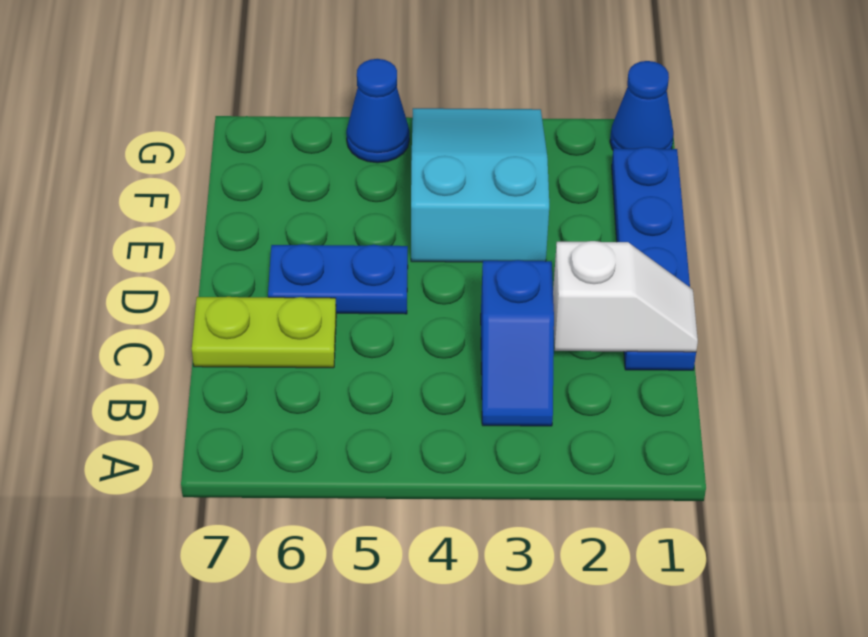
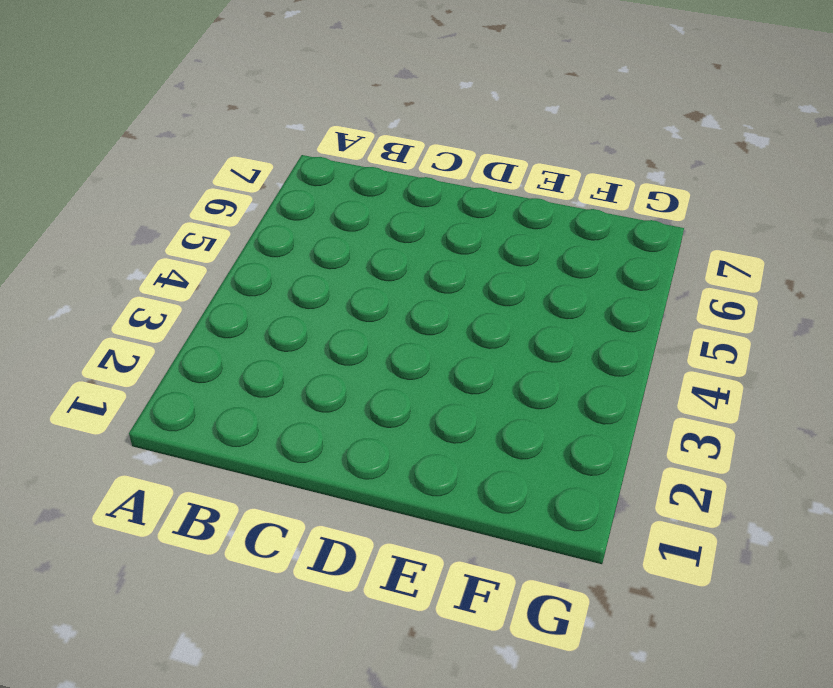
none -> blue slope B3:C3 level 1 top C
none -> blue plate C1:F1 level 1

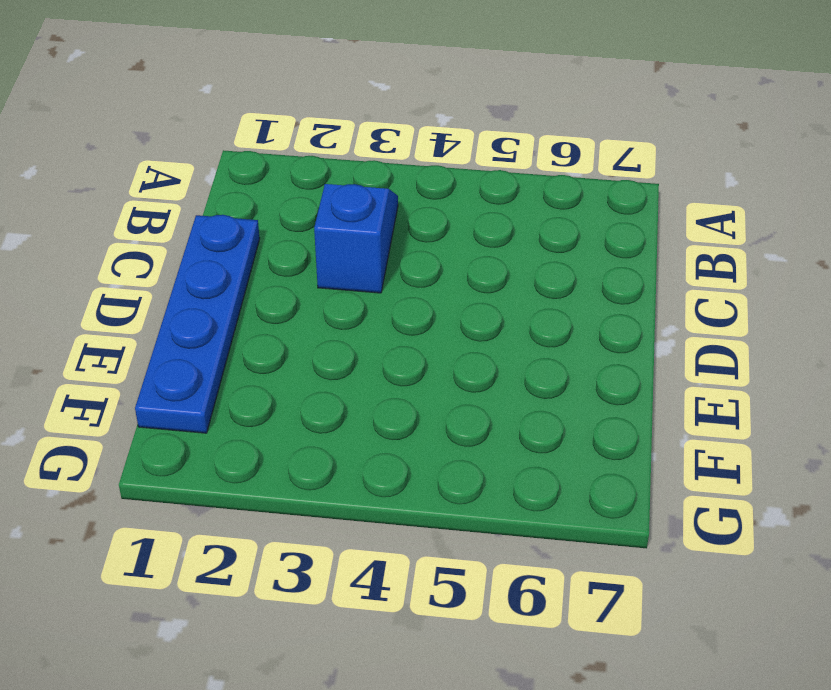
none -> lime plate C6:C7 level 1
none -> blue plate D5:D6 level 1

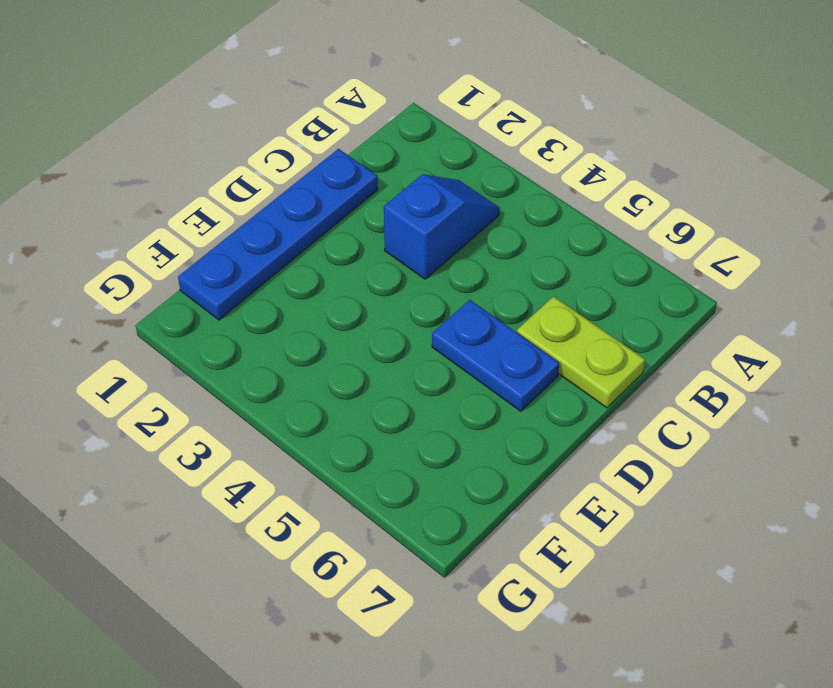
none -> cyan slope E3:G4 level 1 top E
none -> blue cone G1 level 1

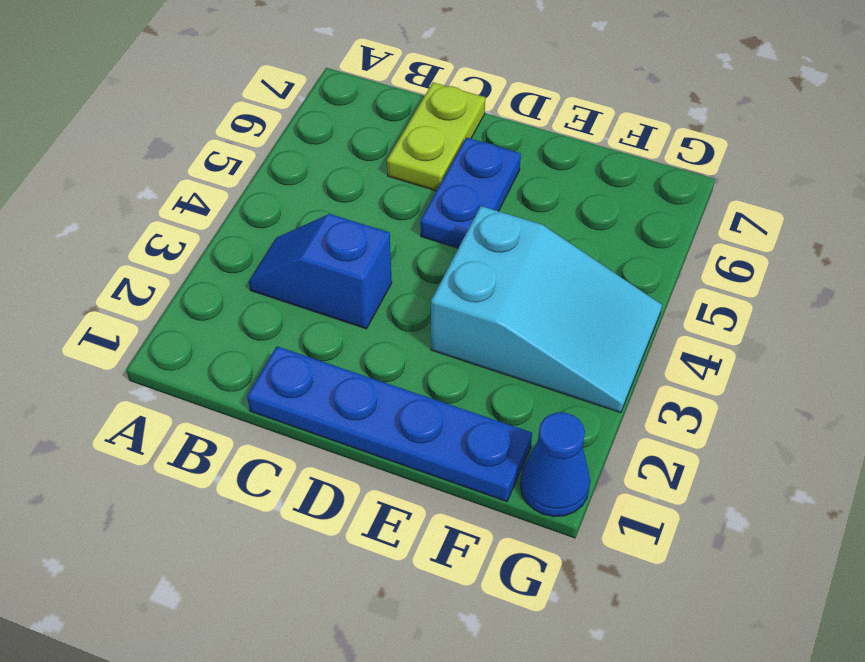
none -> blue cone G5 level 1
none -> white slope C1:C2 level 2 top 2

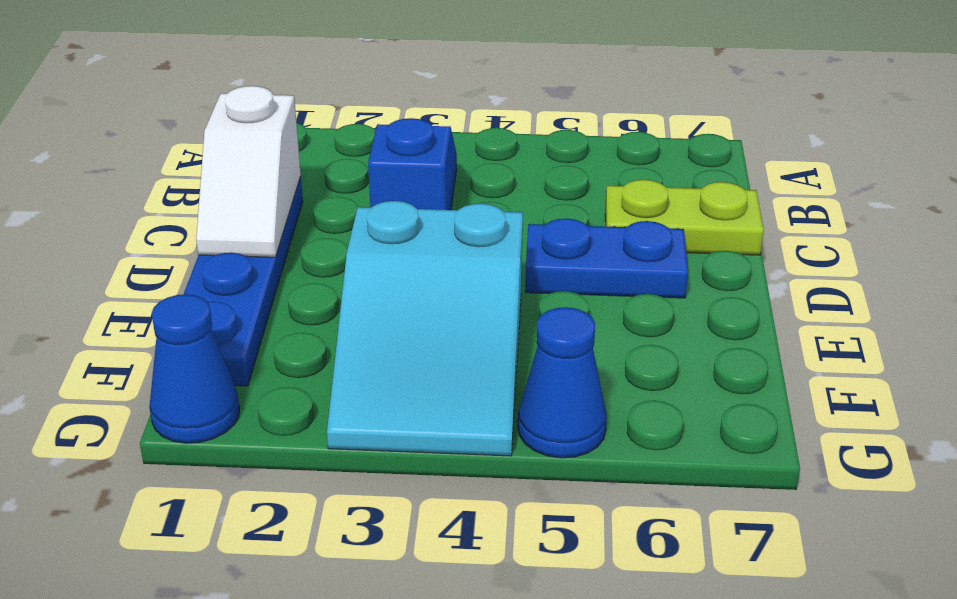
white slope C1:D1 level 2 top C -> white slope C1:C2 level 2 top 2

